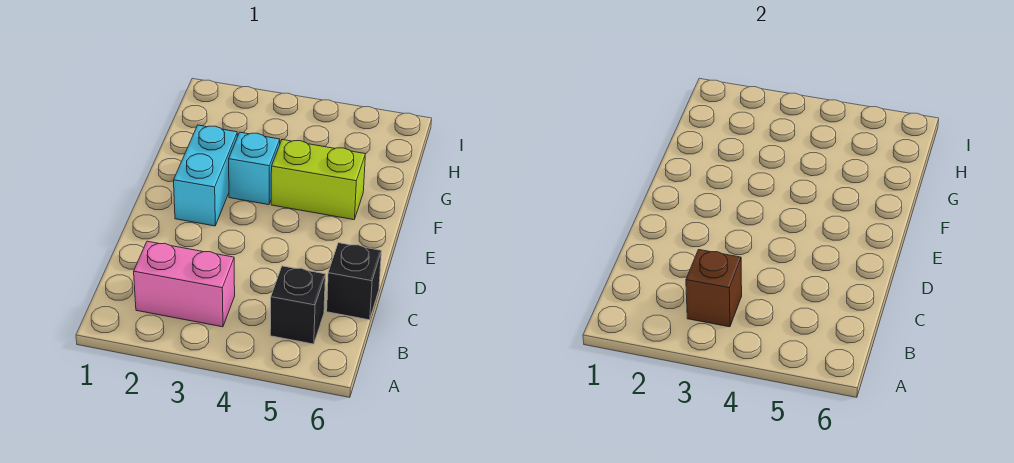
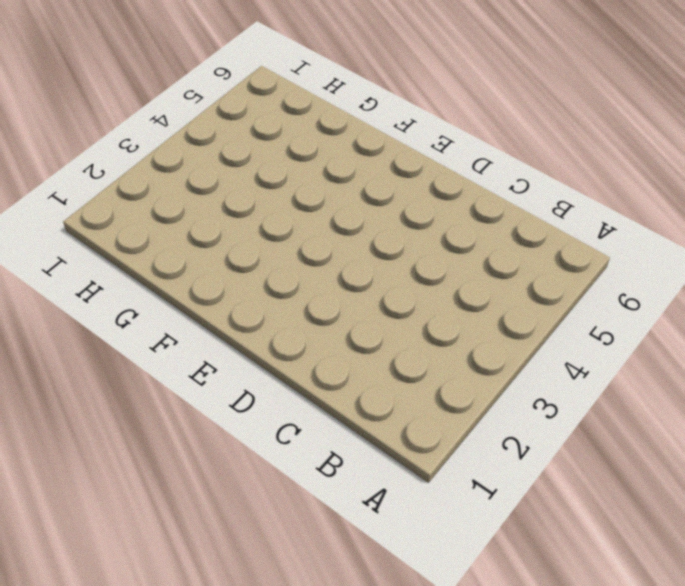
none -> pink brick B2:B3 level 1
none -> black brick B5 level 1

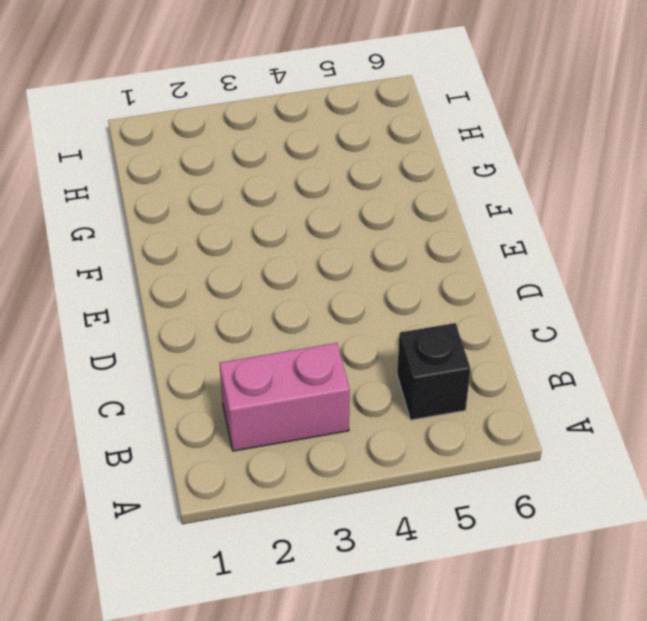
none -> black brick C6 level 1
none -> cyan brick E2:F2 level 1

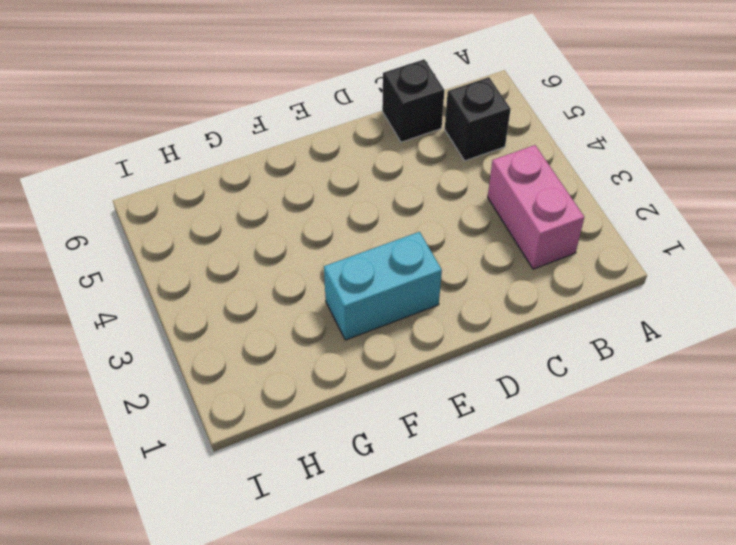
none -> cyan brick F3 level 1
none -> lime brick F4:F5 level 1

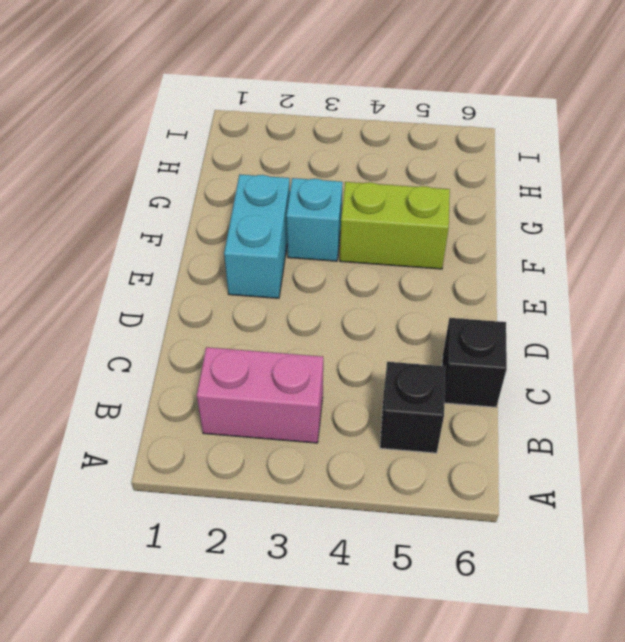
none -> brown brick B3 level 2

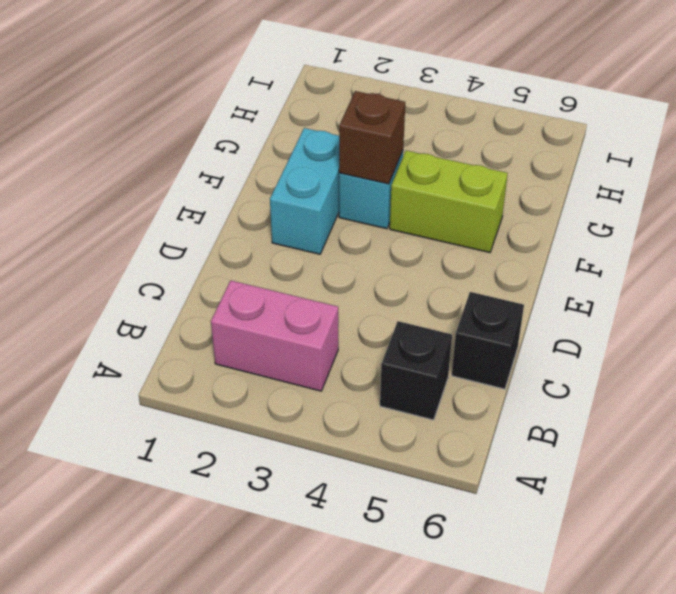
brown brick F3 level 2 -> brown brick B3 level 2

